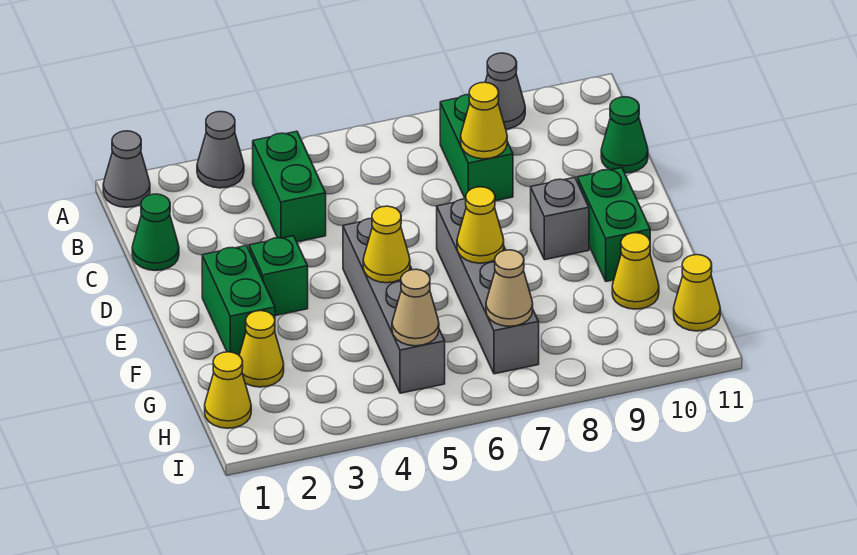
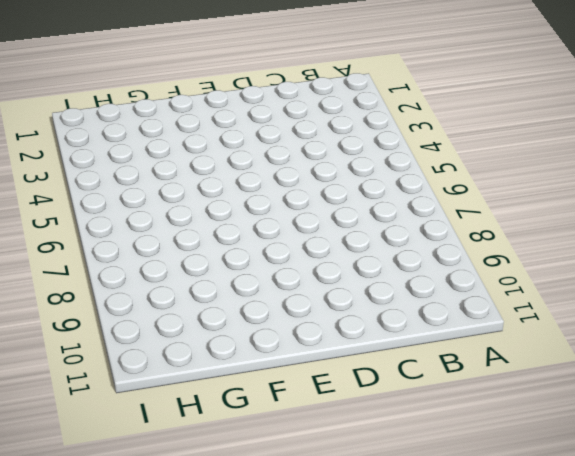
none -> grey cone A1 level 1
none -> grey cone A3 level 1
none -> grey cone A9 level 1

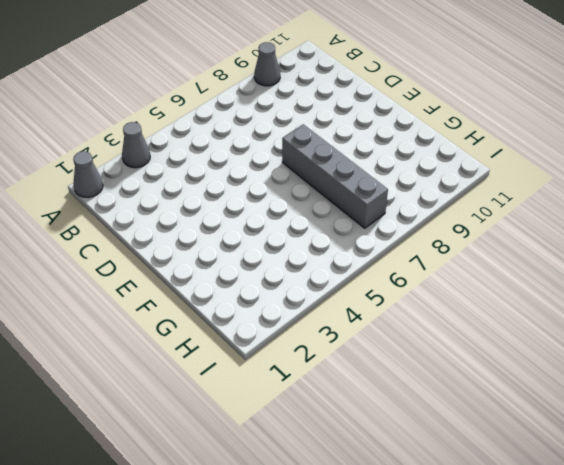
none -> green brick B4:C4 level 1
none -> green brick B8:C8 level 1
none -> green cone C1 level 1

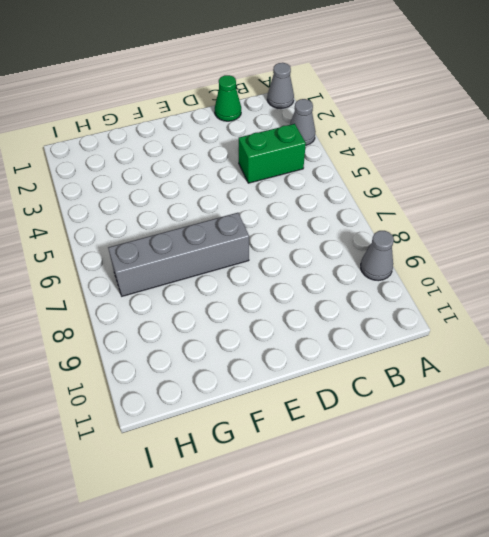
none -> green brick B8:C8 level 1
none -> green cone C11 level 1
none -> green brick E2:F2 level 1

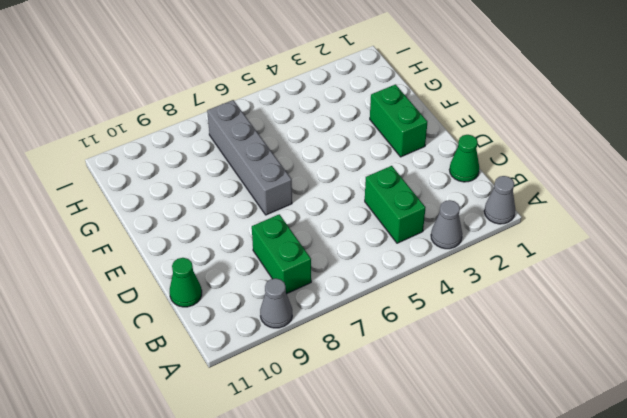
none -> green brick E3 level 1
none -> grey brick E5:H5 level 1
none -> grey brick E9 level 1

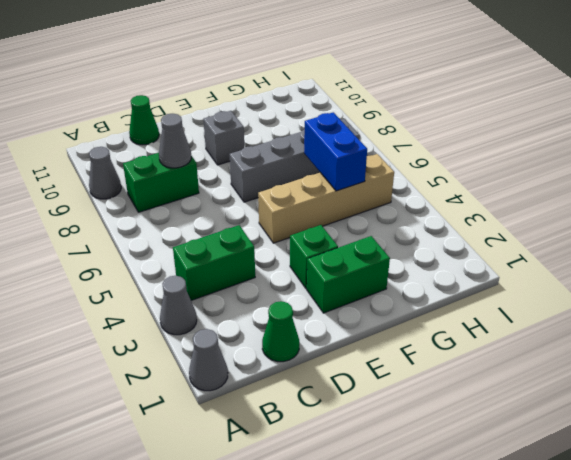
grey cone C8 level 2 -> yellow cone C8 level 2
tan brick E5:H5 level 1 -> grey brick E5:H5 level 1
blue brick G5:G6 level 2 -> none
none -> green brick E10:F10 level 1
none -> yellow cone G2 level 1
none -> yellow cone G10 level 1

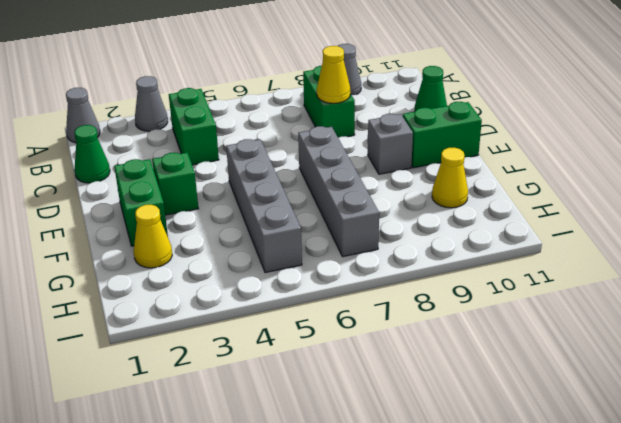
green brick E10:E11 level 1 -> green brick E10:F10 level 1
none -> yellow cone H1 level 1
none -> yellow cone H11 level 1
none -> yellow cone F5 level 2

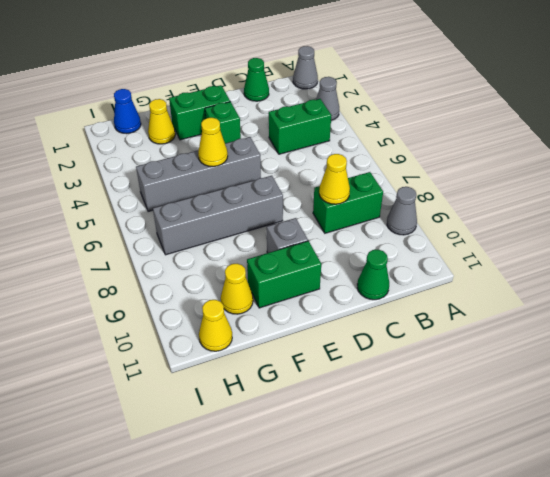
blue cone H1 level 1 -> yellow cone H1 level 1
none -> yellow cone F7 level 2
none -> tan cone H5 level 2
none -> tan cone H7 level 2

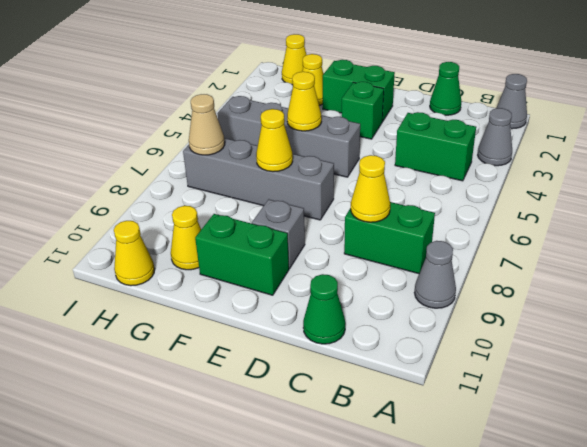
none -> tan cone H5 level 2

